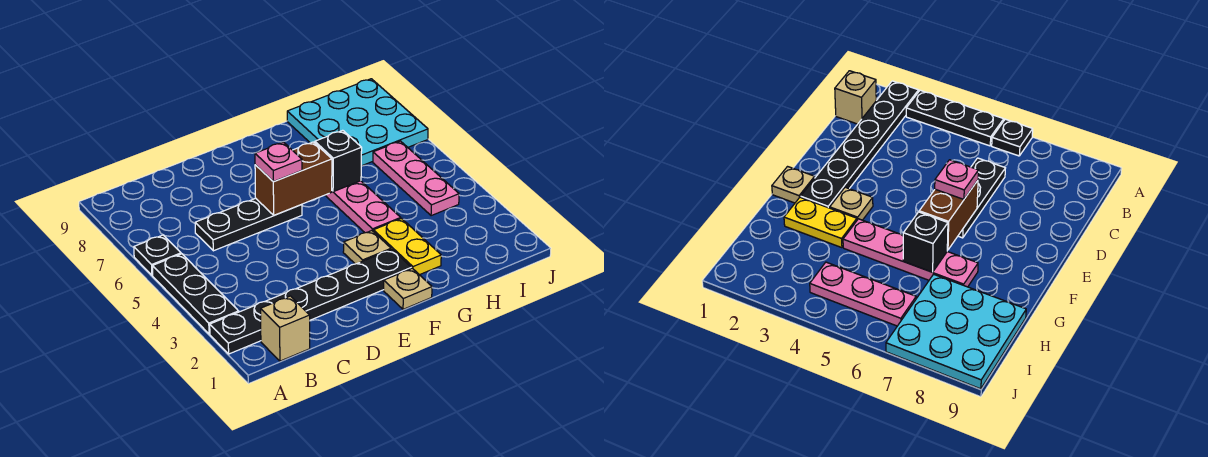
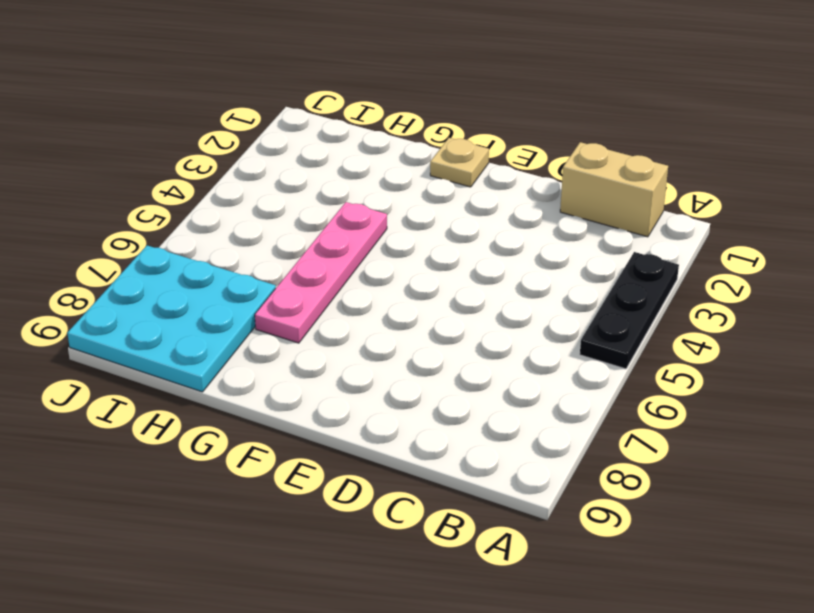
tan brick B1:C1 level 1 -> tan brick B1 level 1
none -> black plate A2:F2 level 1
none -> black plate A6 level 1
none -> black plate C6:E6 level 1

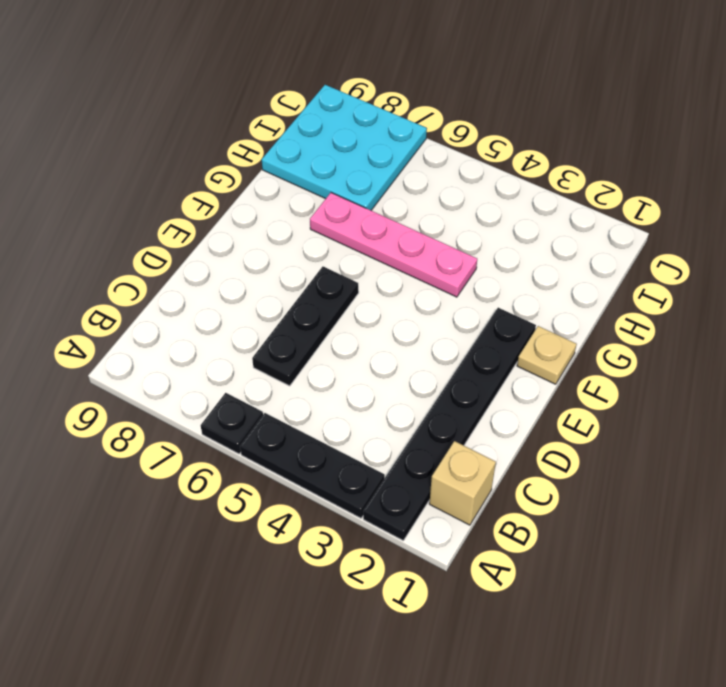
none -> tan plate F3 level 1
none -> yellow plate G2:G3 level 1
none -> pink plate I4:I6 level 1

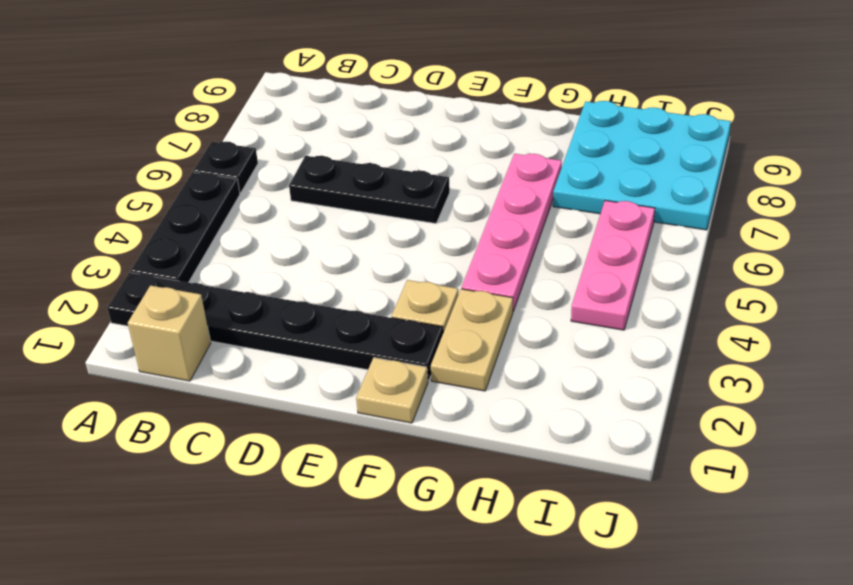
tan plate G2:G3 level 1 -> yellow plate G2:G3 level 1
none -> brown brick E6:F6 level 2
none -> black brick G6 level 2
none -> pink plate E6 level 3

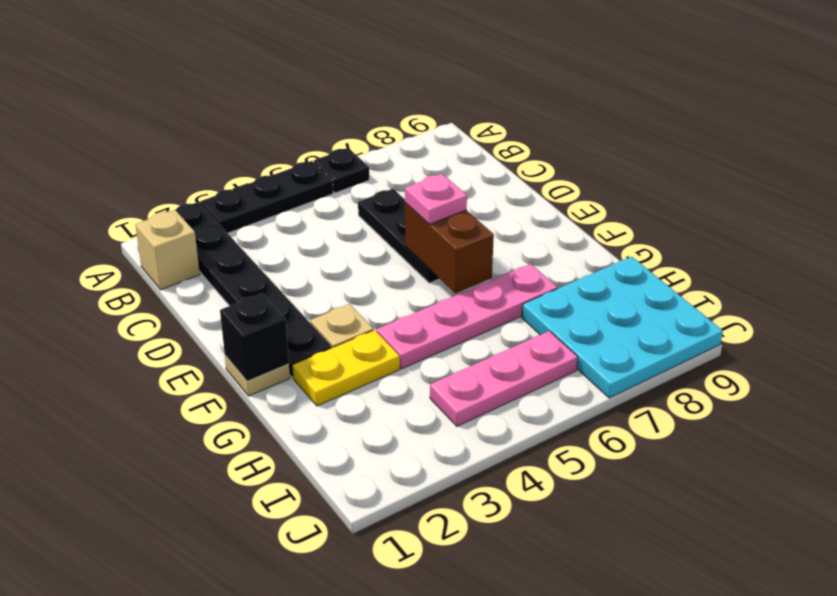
black brick F1 level 2 -> black brick G6 level 2

